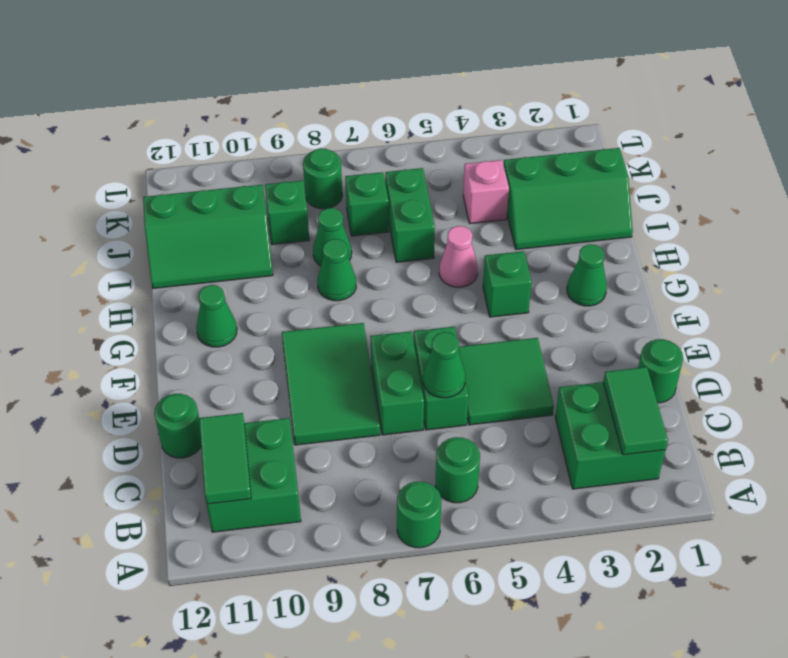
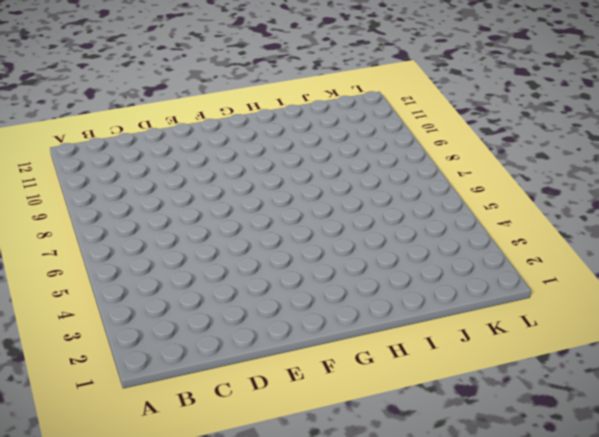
none -> green round brick A7 level 1
none -> green brick B2:C3 level 1
none -> green round brick B6 level 1

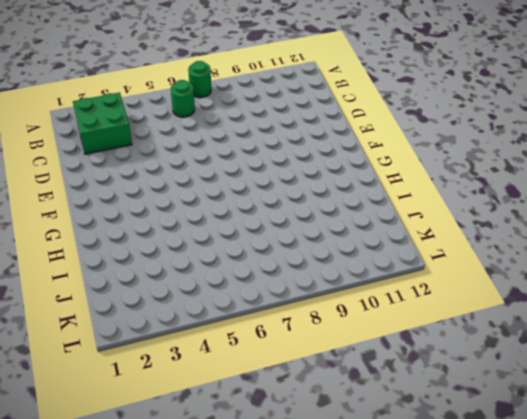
none -> green brick B10:C11 level 1
none -> green round brick D1 level 1
none -> green tile D4:E5 level 1

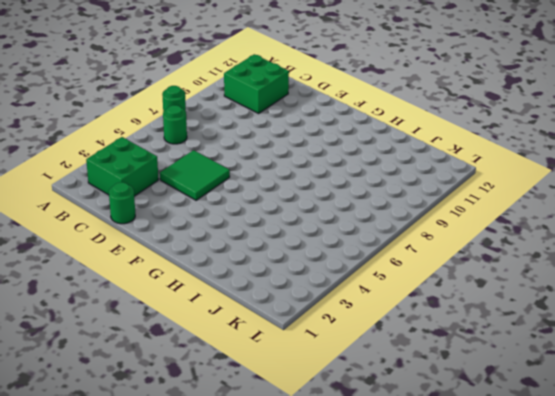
none -> green brick D6:E6 level 1
none -> green brick D7:E7 level 1
none -> green tile D8:F9 level 1

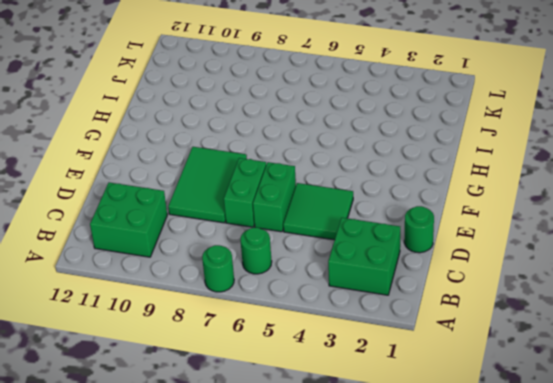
none -> green round brick D12 level 1
none -> green cone G2 level 1
none -> green brick G4 level 1

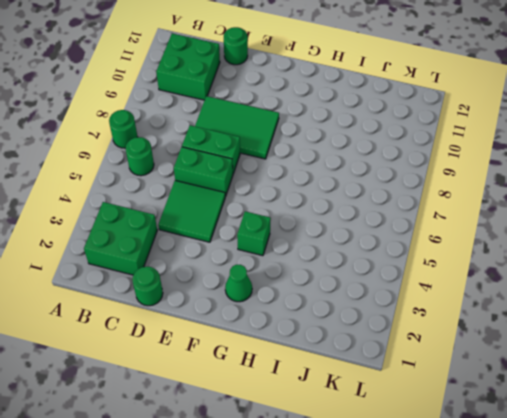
none -> green cone G11 level 1
none -> pink cone H5 level 1
none -> green cone H8 level 1

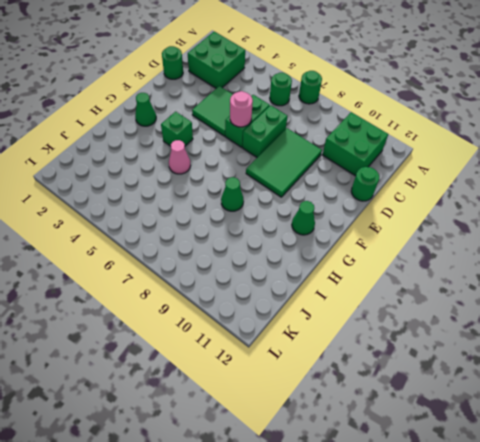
pink round brick E6 level 2 -> none
none -> green slope I1:J3 level 1 top J
none -> green brick I6:J6 level 1
none -> green cone I8 level 1

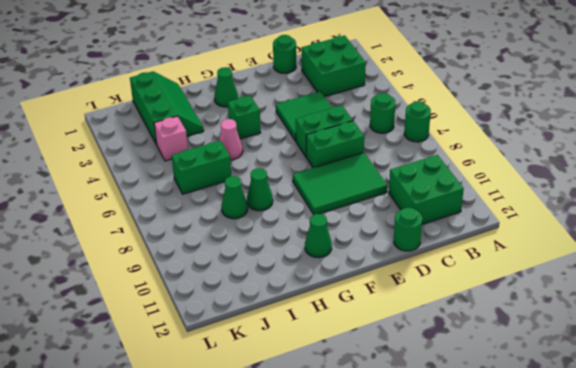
none -> green slope I10:J12 level 1 top J
none -> green brick J7 level 1
none -> green brick J9 level 1

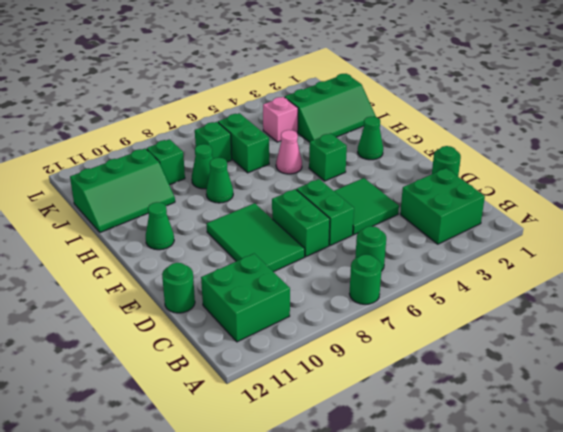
none -> green round brick K8 level 1
none -> green tile B2:C2 level 2
none -> green tile B11:C11 level 2

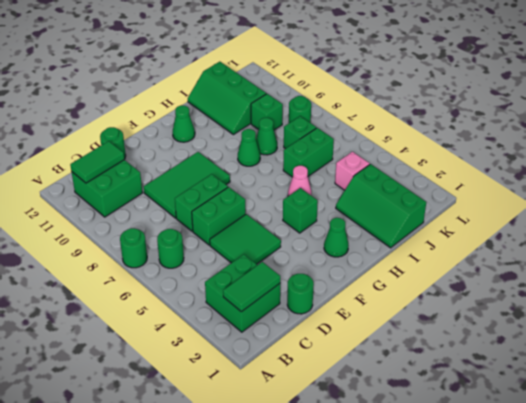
none -> green cone D6 level 2

